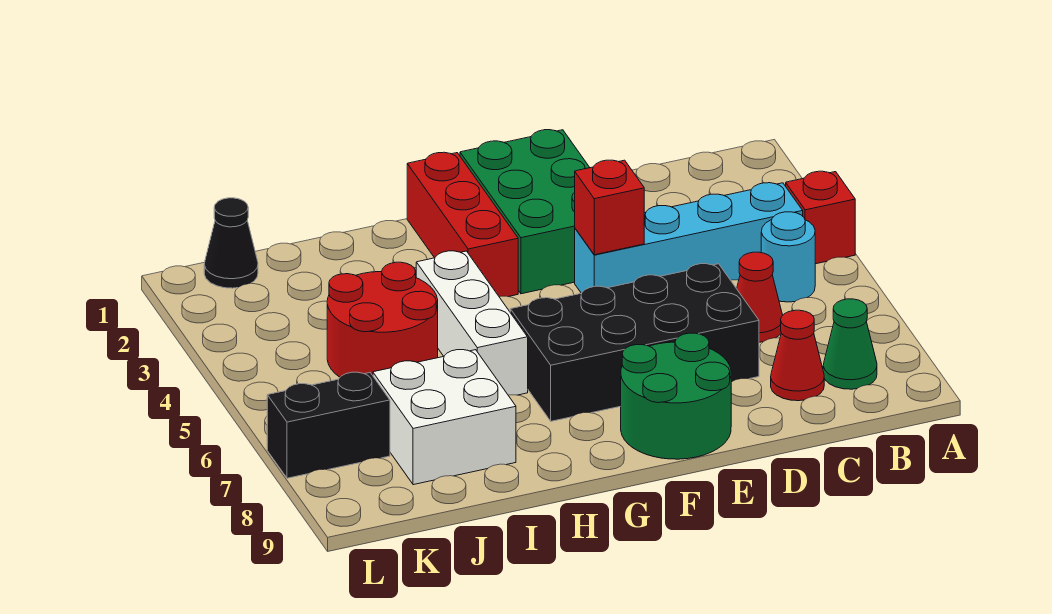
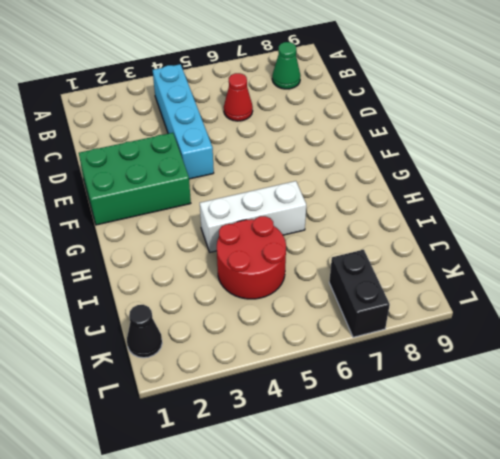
none -> red brick A4 level 1
none -> cyan round brick B5 level 1
none -> red cone C8 level 1

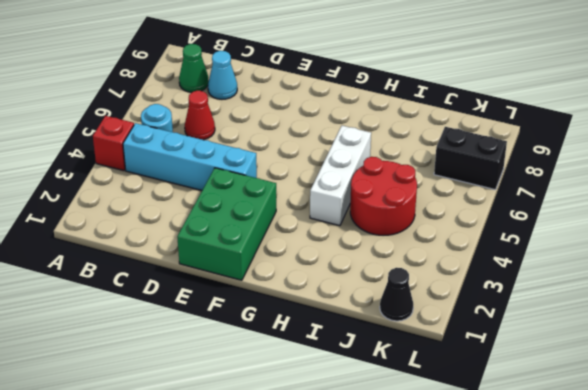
cyan cone C8 level 1 -> red cone C8 level 1
none -> black brick D6:G7 level 1
none -> green round brick E8:F9 level 1
none -> red brick G1:G3 level 1

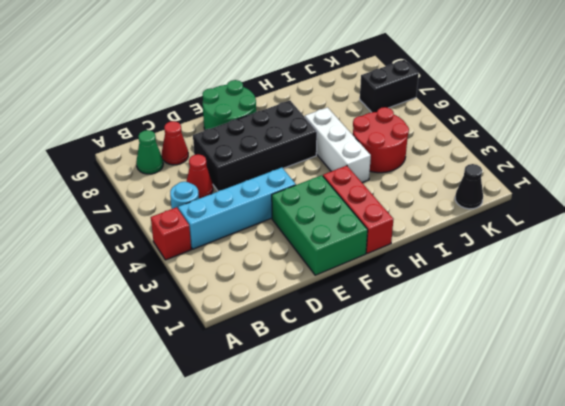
none -> white brick I7:J8 level 1
none -> red brick E4 level 2

